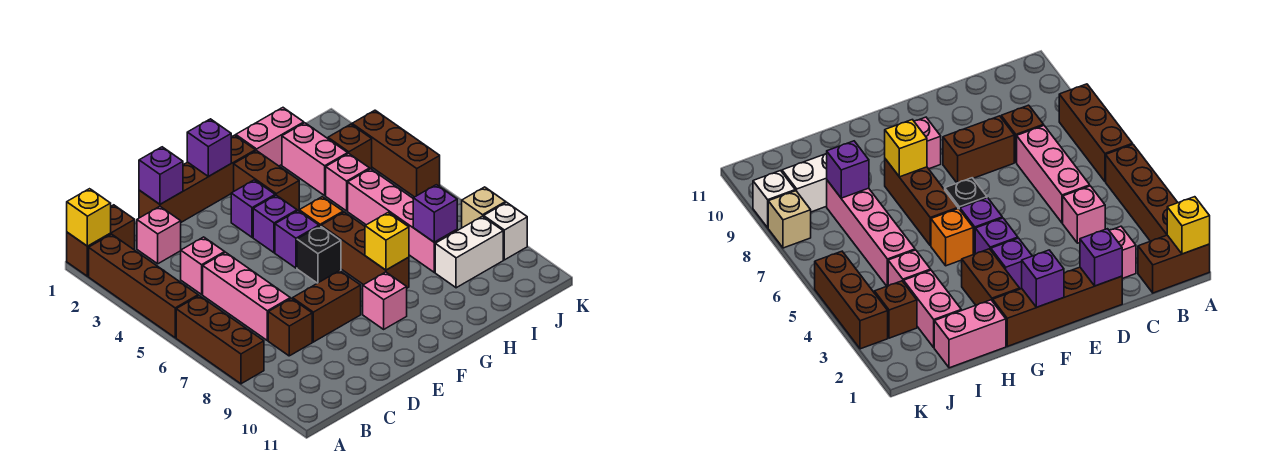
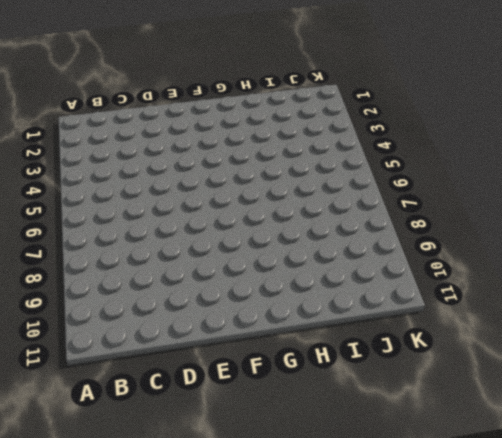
none -> brown brick A1:B1 level 1
none -> brown brick A2:A5 level 1
none -> brown brick A6:A8 level 1
none -> pink brick C2 level 1

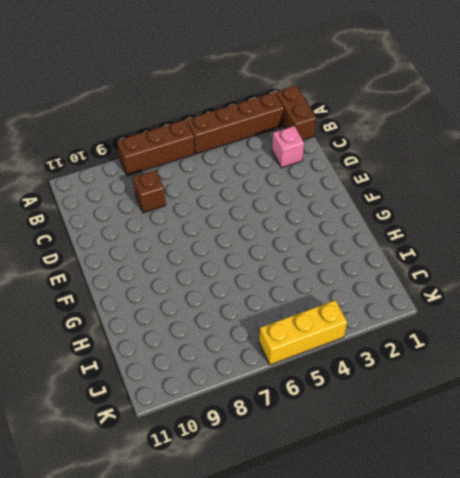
yellow brick K4:K6 level 1 -> brown brick K3:K5 level 1
none -> pink brick C4 level 1
none -> pink brick C5:C7 level 1
none -> brown brick D1:G1 level 1
none -> brown brick D8:E8 level 1

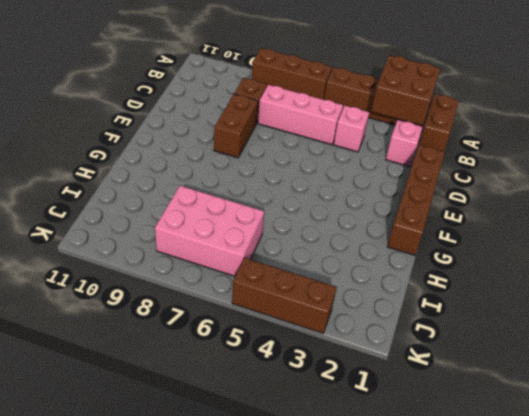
brown brick A2:B3 level 2 -> none
pink brick I6:J8 level 1 -> pink brick I5:I8 level 1
none -> purple brick F3 level 1
none -> purple brick F4 level 1
none -> purple brick F5 level 1
none -> black brick F6 level 1

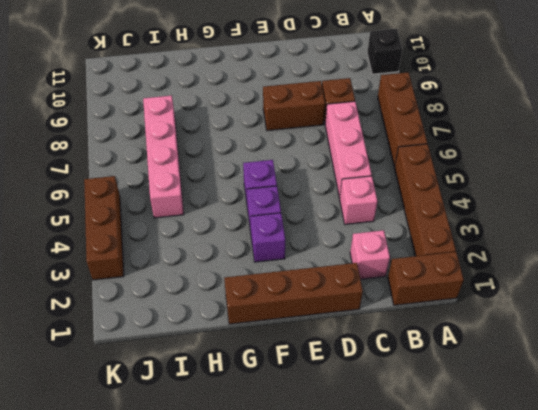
black brick A10 level 1 -> black brick F6 level 1
none -> pink brick F9 level 1
none -> brown brick G2:G3 level 1
none -> orange brick G5 level 1
none -> brown brick G6:G8 level 1

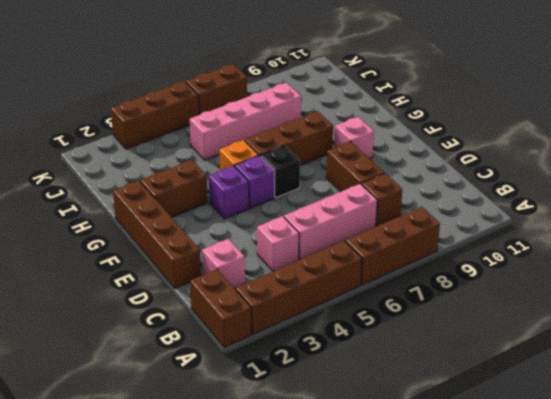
brown brick K6:K7 level 1 -> none
none -> purple brick F3 level 1
none -> pink brick H1:I1 level 1
none -> pink brick I2:I3 level 1
none -> pink brick I4 level 1

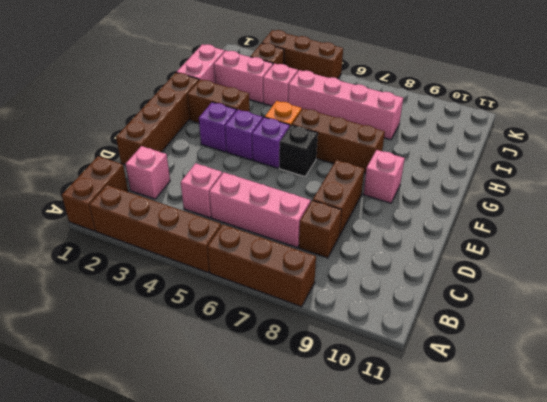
none -> white brick I9:J9 level 1
none -> tan brick K8 level 1
none -> white brick K9 level 1
none -> yellow brick A1 level 2

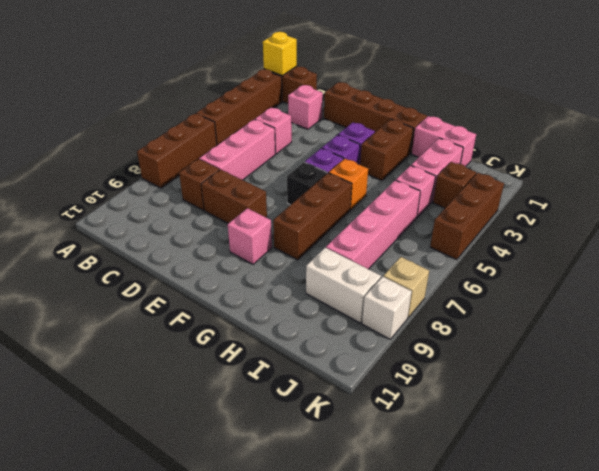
none -> purple brick D1 level 2
none -> purple brick F1 level 2
none -> yellow brick G8 level 2
none -> purple brick I8 level 2

